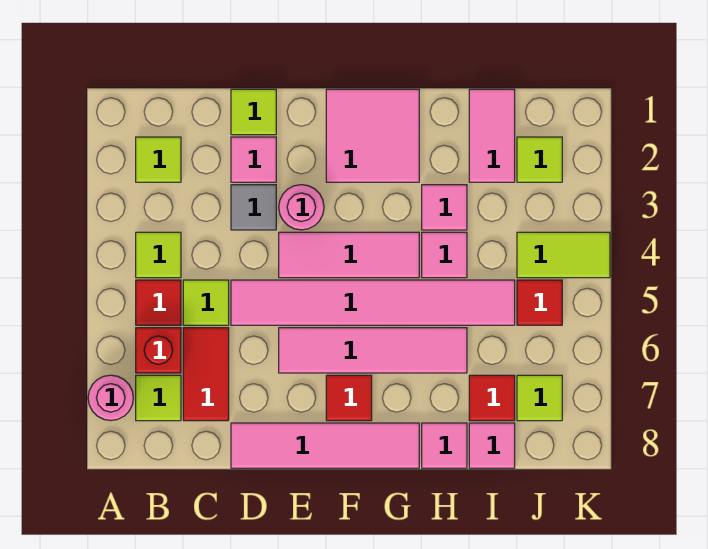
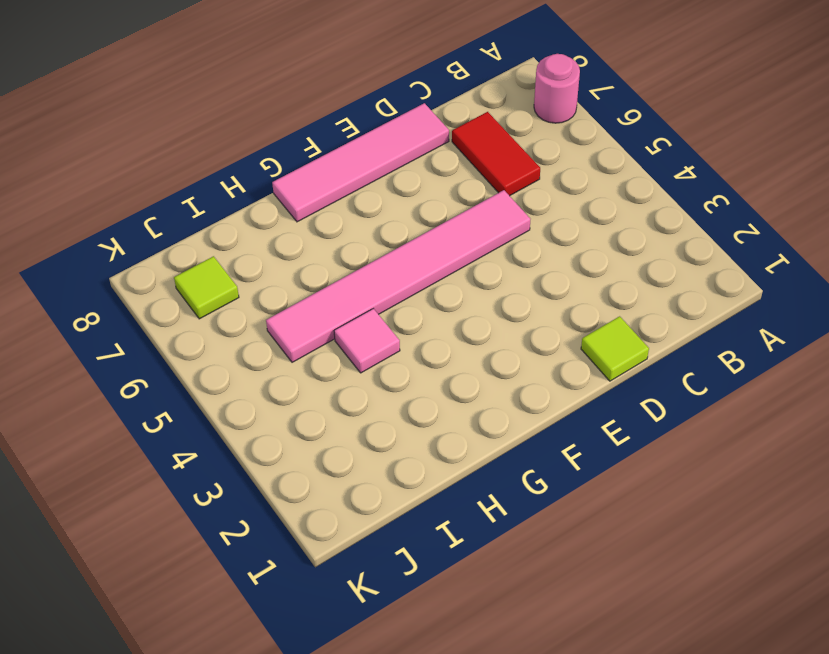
none -> lime tile B2 level 1
none -> lime tile B4 level 1
none -> red tile B5 level 1

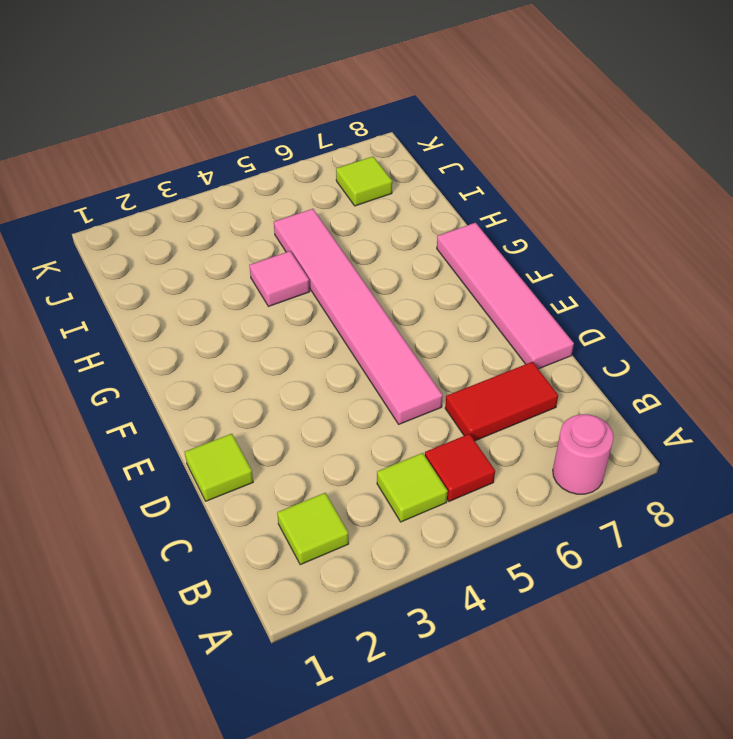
none -> red brick B6 level 1
none -> lime tile B7 level 1
none -> lime tile C5 level 1

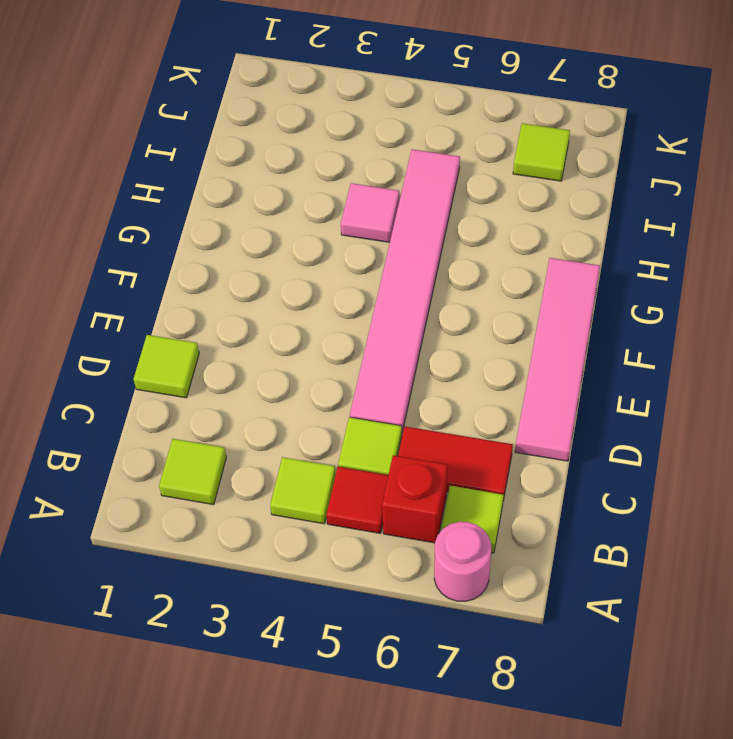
none -> pink tile D2 level 1
none -> grey tile D3 level 1
none -> pink round brick E3 level 1

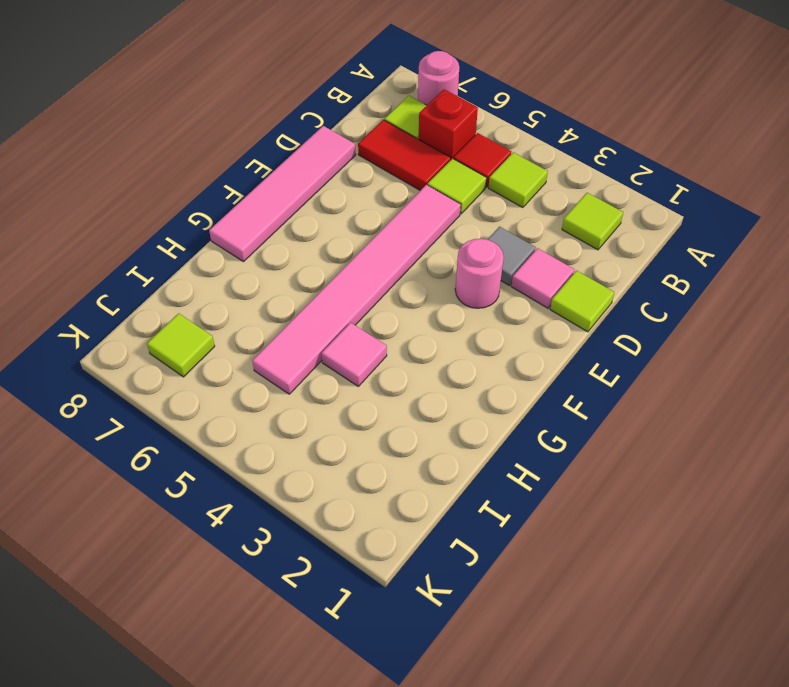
none -> pink tile E4:G4 level 1
none -> pink tile E6:H6 level 1
none -> pink tile F1:G2 level 1

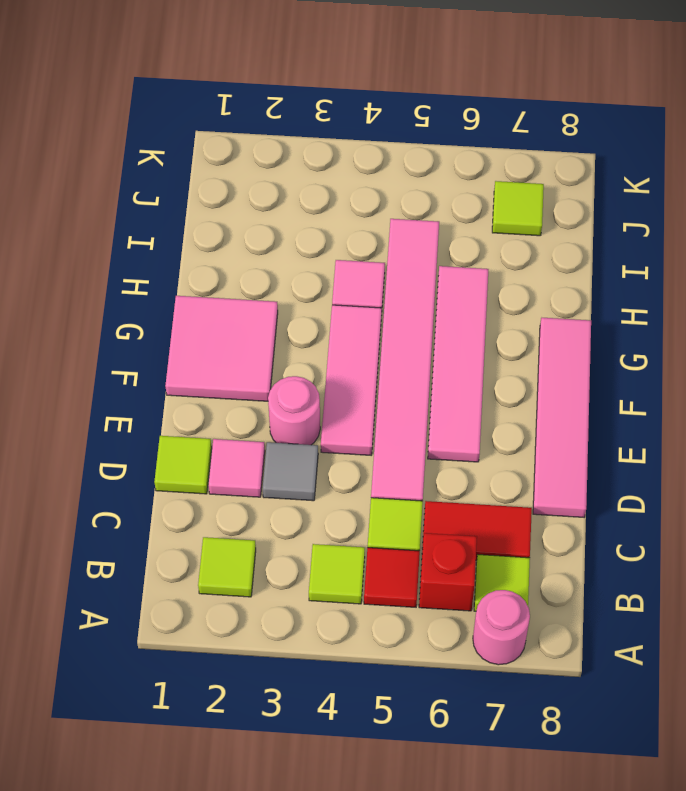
none -> red tile F7 level 1
none -> pink tile H3 level 1
none -> pink tile H8 level 1

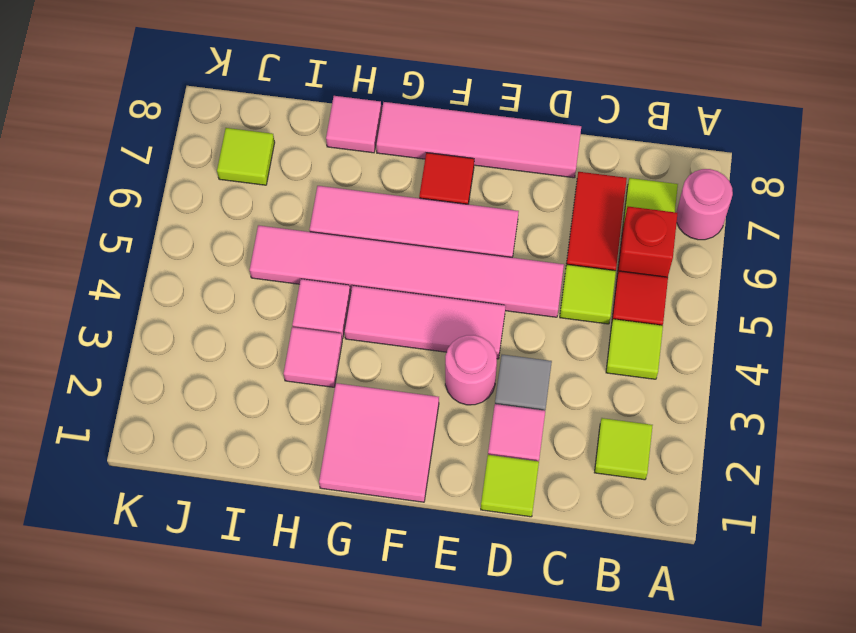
none -> pink tile I1:I2 level 1
none -> red tile I7 level 1
none -> pink tile I8 level 1

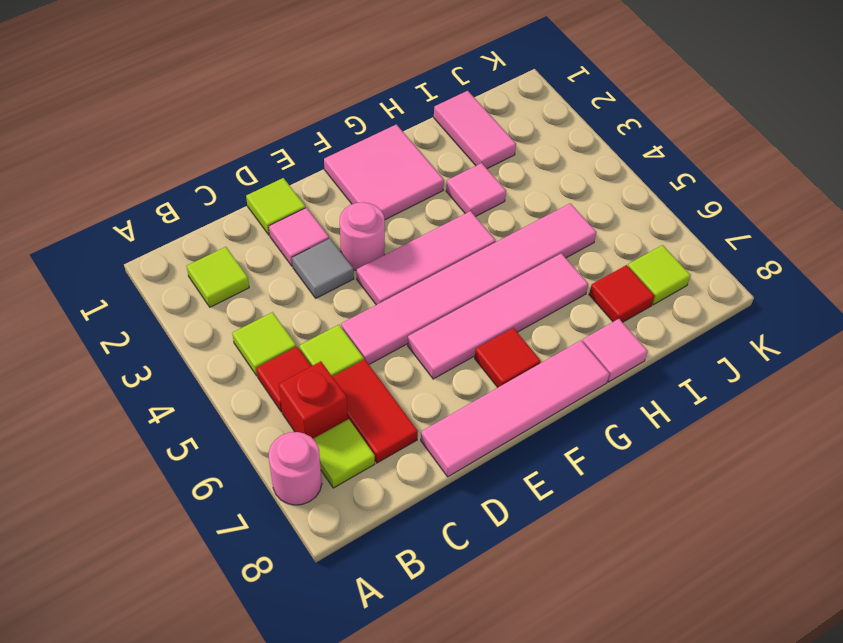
none -> pink tile H4 level 1
none -> pink tile I8 level 1
none -> lime tile J2 level 1

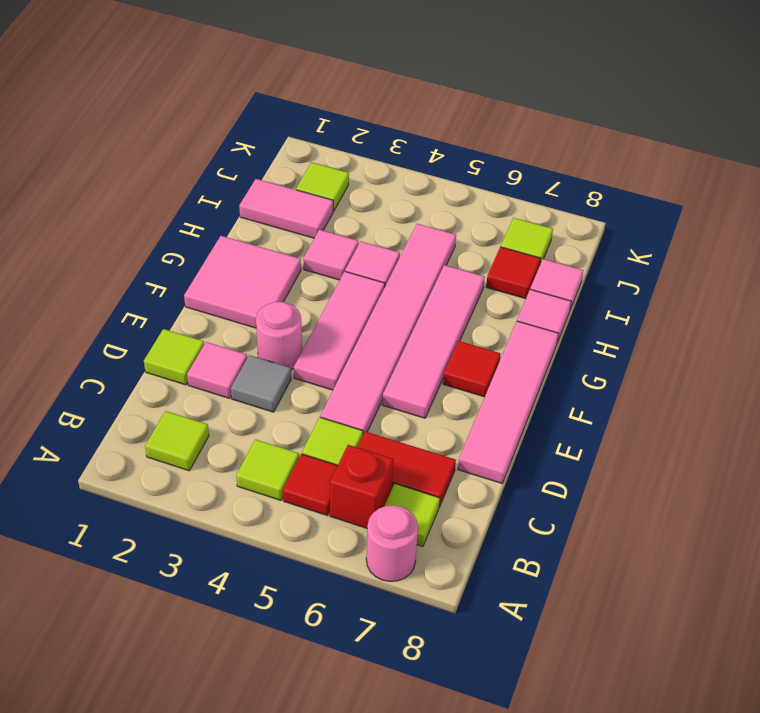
none -> lime tile J4:K4 level 1
none -> red tile J5 level 1

